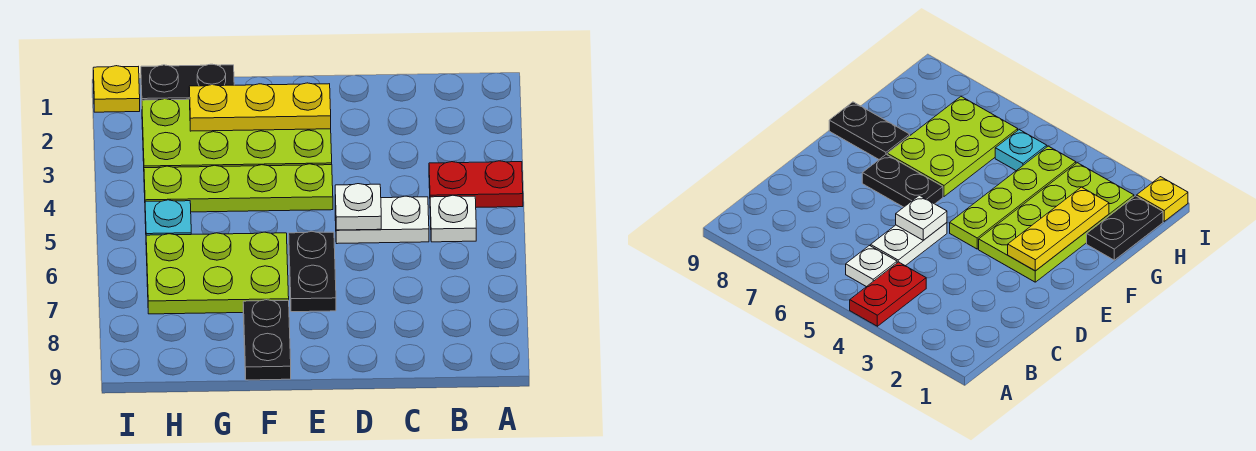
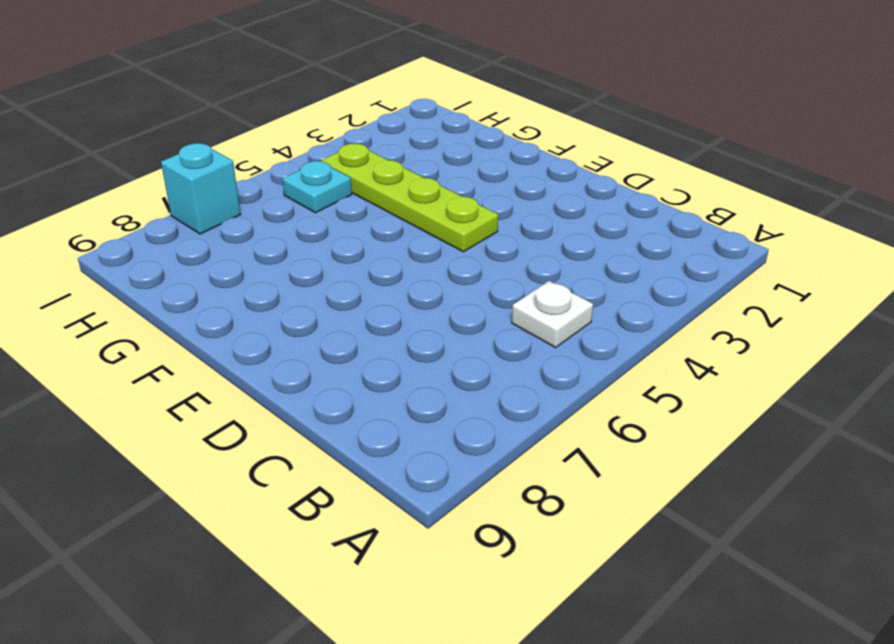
cyan brick I7 level 1 -> none
none -> red plate A4:B4 level 1
none -> white plate C5:D5 level 1
none -> lime plate E2:H3 level 1

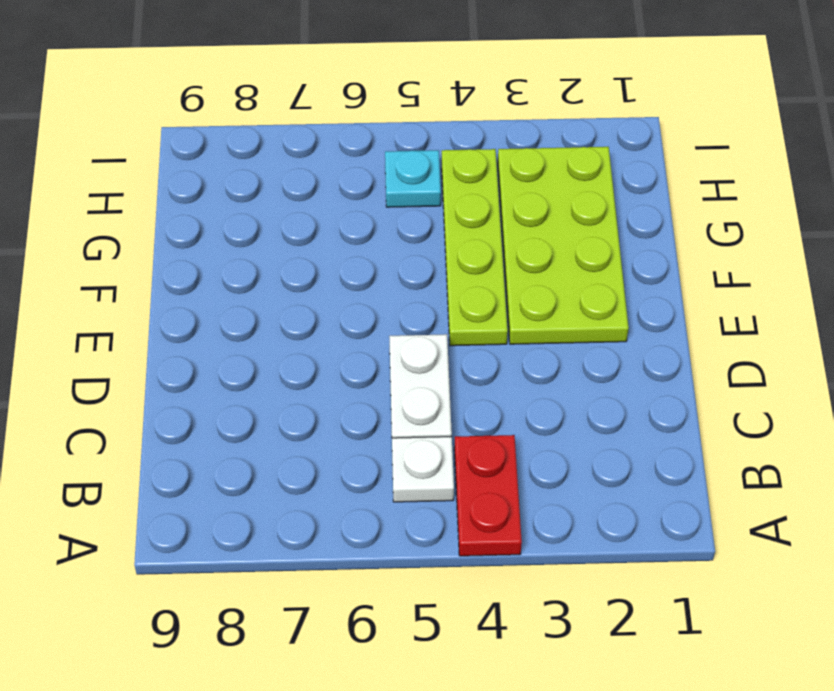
none -> black plate E6:E7 level 1
none -> lime plate F6:H7 level 1
none -> black plate F8:F9 level 1

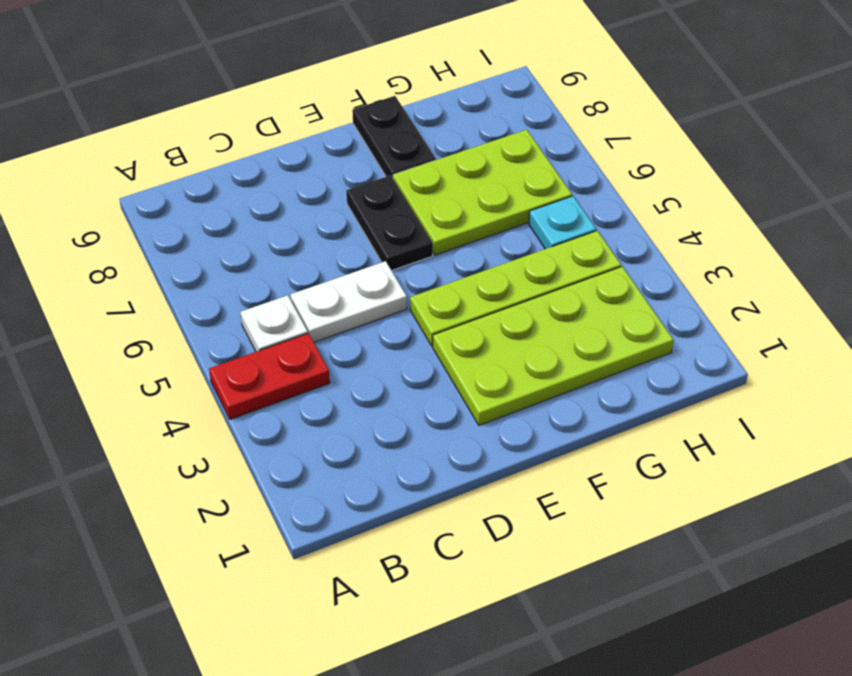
none -> black plate G1:H1 level 1
none -> yellow plate I1 level 1
none -> white plate D5 level 2

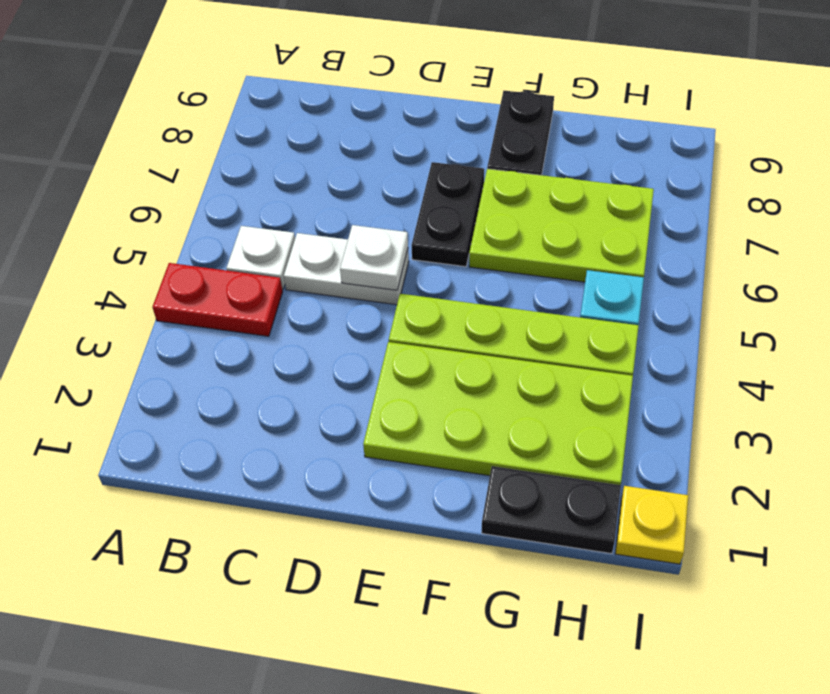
none -> yellow plate E2:G2 level 2

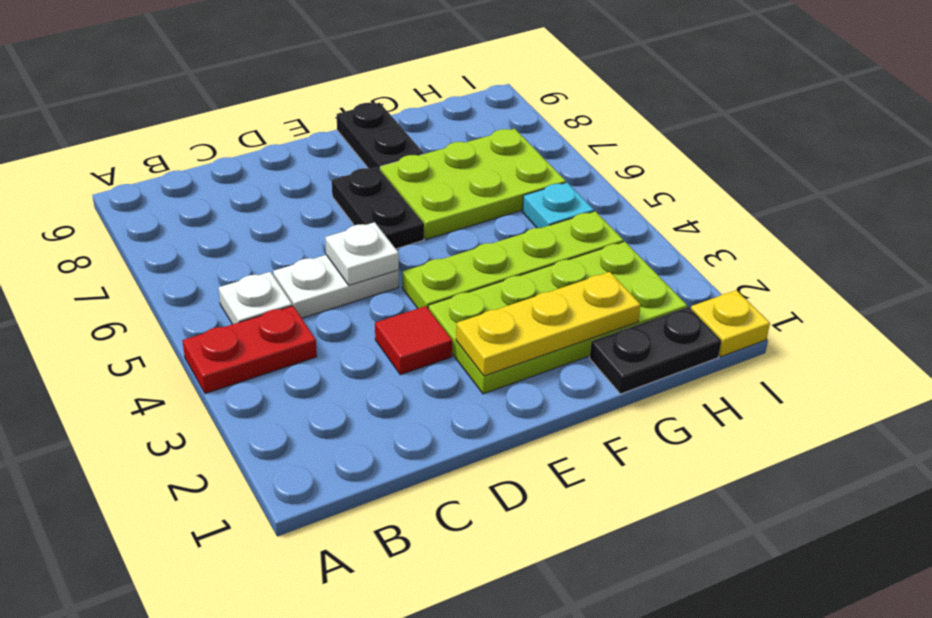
red tile D3 level 1 -> none

